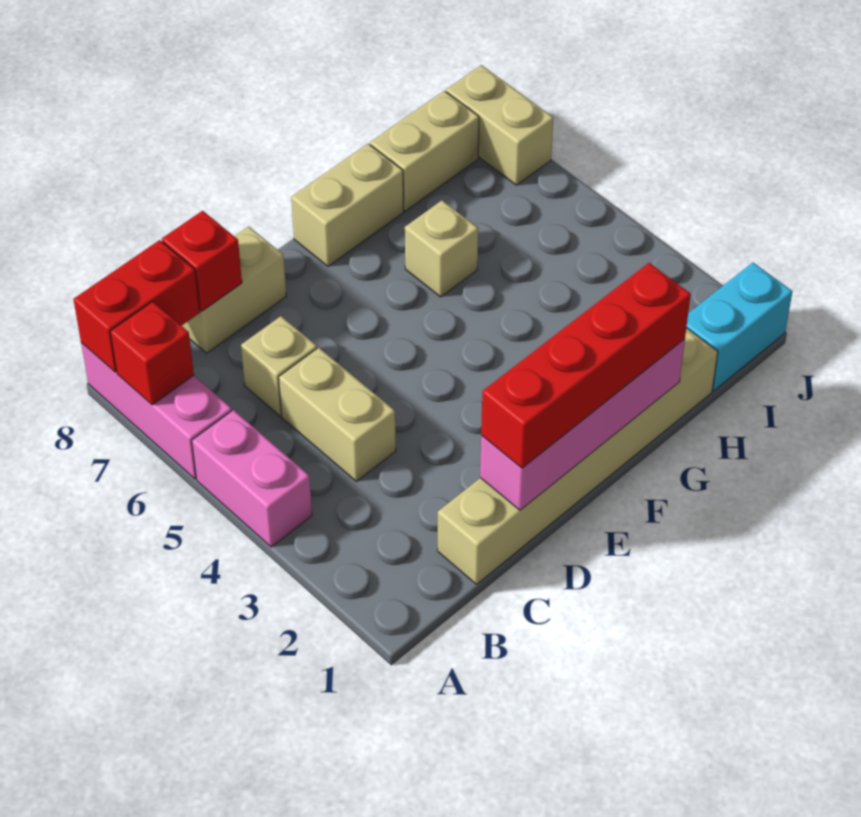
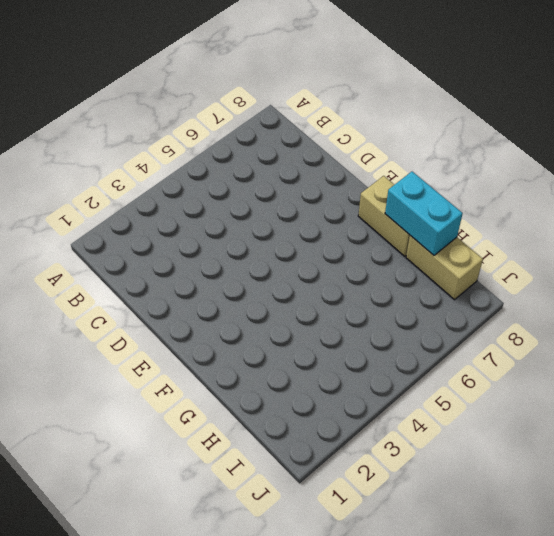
cyan brick G8:H8 level 2 -> cyan brick I1:J1 level 1
none -> pink brick A4:A5 level 1
none -> pink brick A6:A8 level 1
none -> tan brick C1:H1 level 1

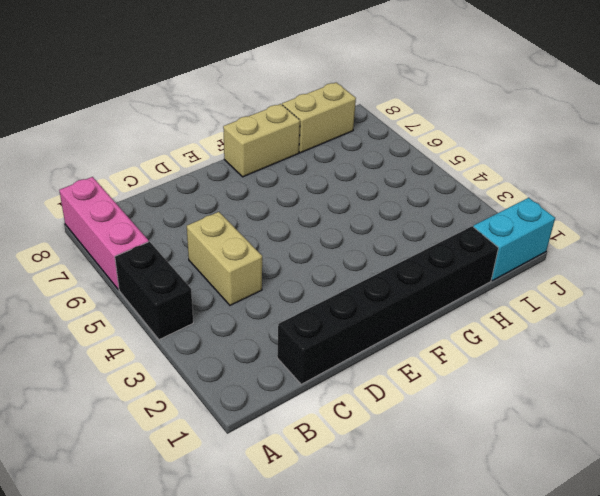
black brick A4:A5 level 1 -> pink brick A4:A5 level 1
black brick C1:H1 level 1 -> tan brick C1:H1 level 1
none -> tan brick C6 level 1
none -> tan brick C8:D8 level 1
none -> tan brick G6 level 1

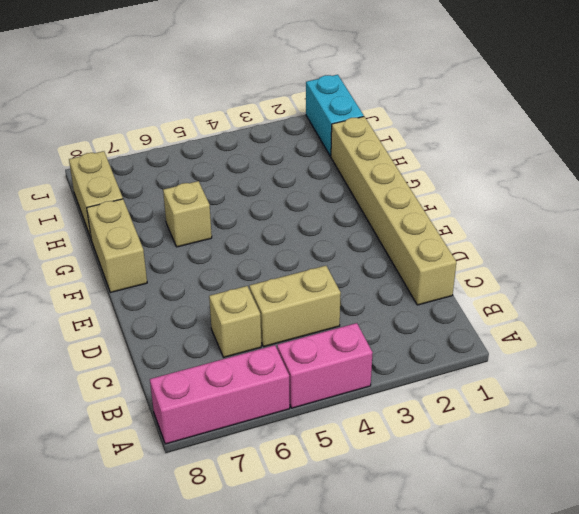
none -> tan brick C8:D8 level 1
none -> tan brick J7:J8 level 1
none -> red brick A7 level 2

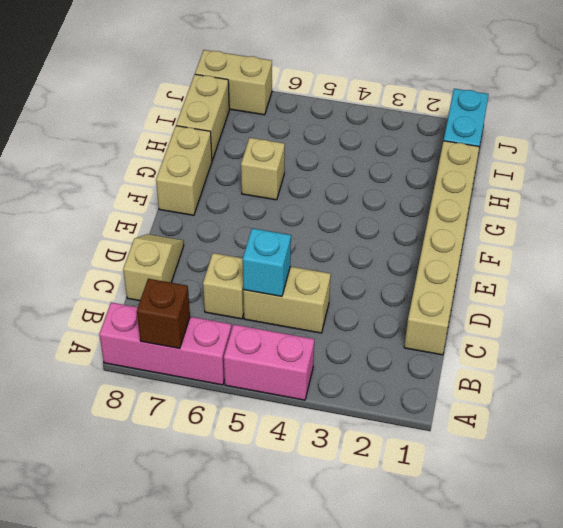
brown brick A7 level 2 -> red brick A7 level 2
cyan brick C5 level 2 -> none
tan slope C8:D8 level 1 top C -> tan brick C8:D8 level 1
none -> red brick A8:B8 level 2
none -> red brick C8 level 2
none -> pink brick D1:G1 level 2

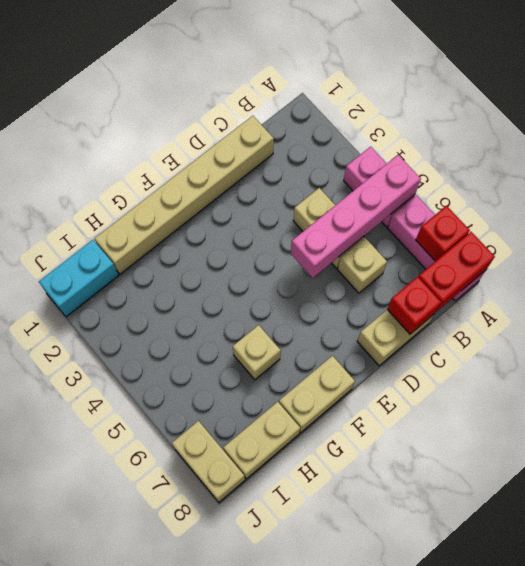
pink brick A5:D5 level 2 -> pink brick D1:G1 level 2
none -> red brick D1:G1 level 3

